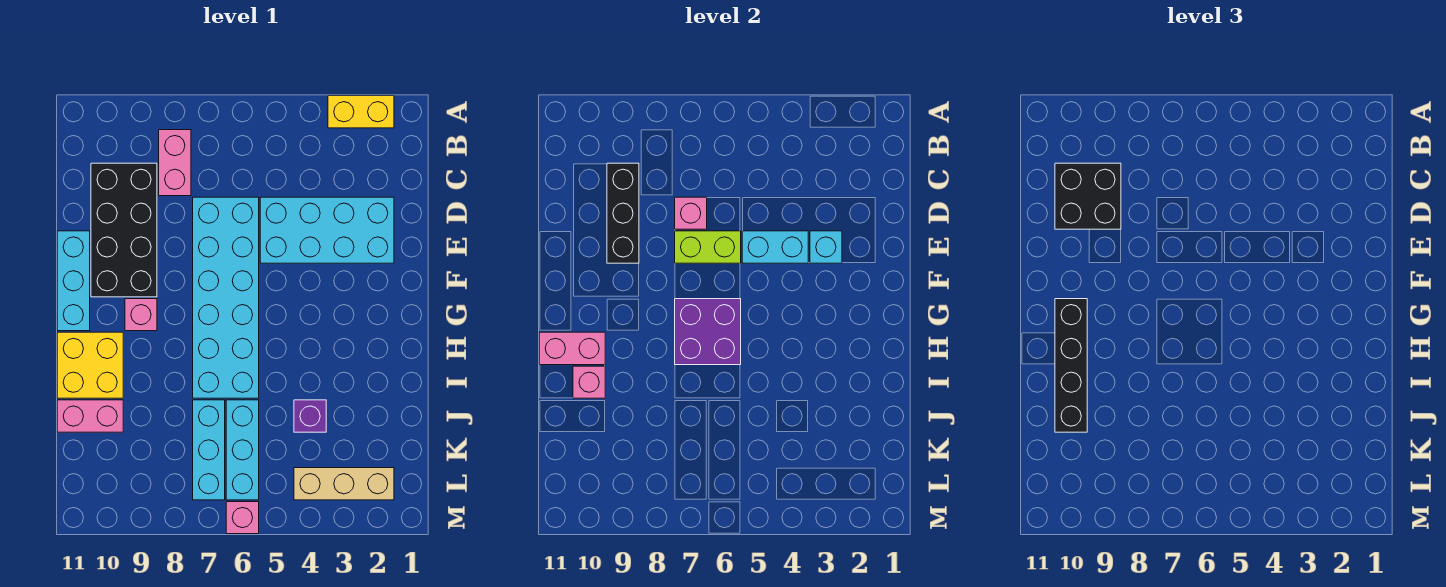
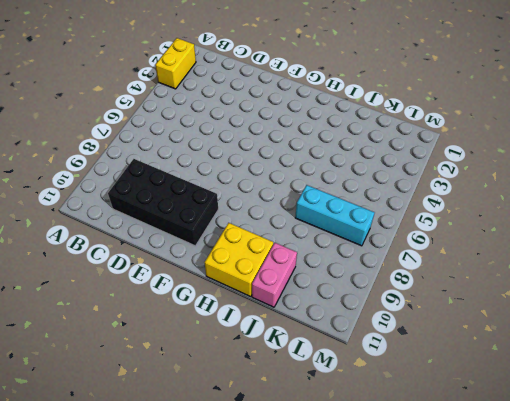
none -> pink brick B8:C8 level 1
none -> cyan brick D2:E5 level 1
none -> cyan brick D6:I7 level 1

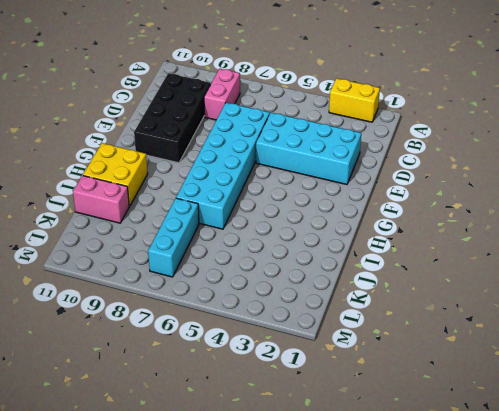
none -> cyan brick E11:G11 level 1
none -> pink brick G9 level 1
none -> purple brick J4 level 1

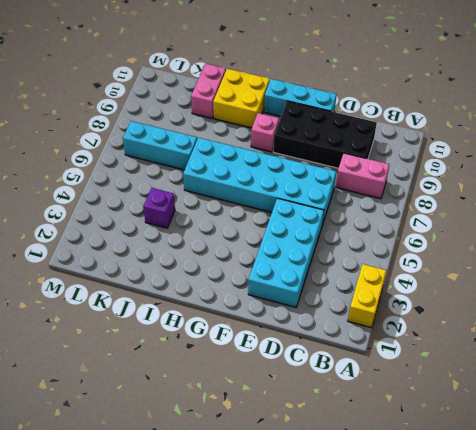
none -> cyan brick J6:L6 level 1
none -> tan brick L2:L4 level 1
none -> pink brick M6 level 1

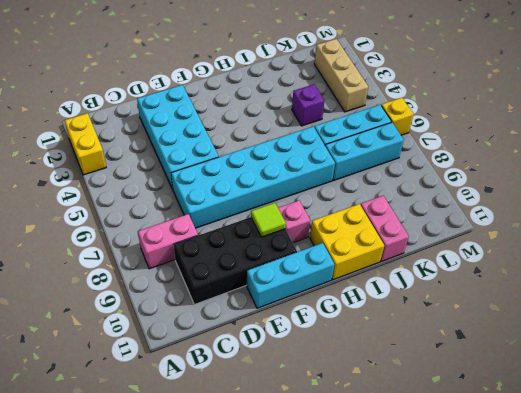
lime tile F9 level 2 -> none
yellow brick M6 level 1 -> pink brick M6 level 1
none -> black brick C9:E9 level 2
none -> pink brick D7 level 2
none -> cyan brick E3 level 2

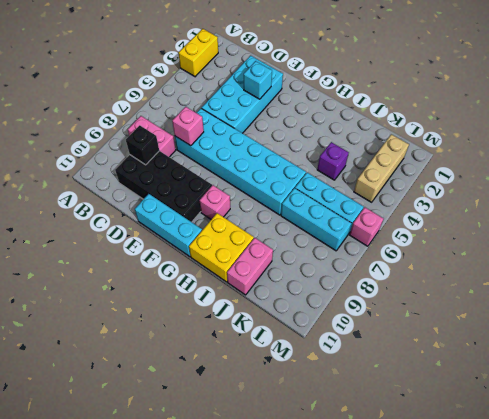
black brick C9 level 2 -> black brick C9:E9 level 2
none -> cyan brick E4:E5 level 2
none -> lime brick E6:E7 level 2
none -> purple brick G6:H7 level 2

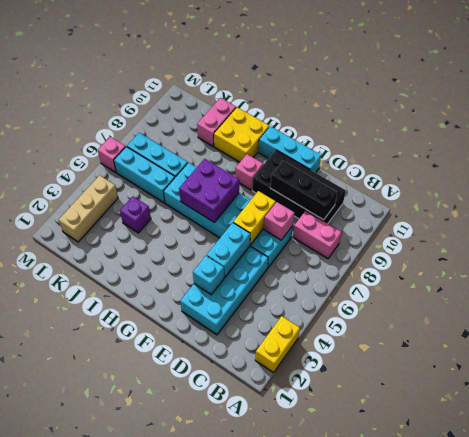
yellow brick E6:E7 level 2 -> lime brick E6:E7 level 2
none -> pink brick H10:H11 level 2
none -> pink brick I10 level 2
none -> black brick C9:D10 level 3

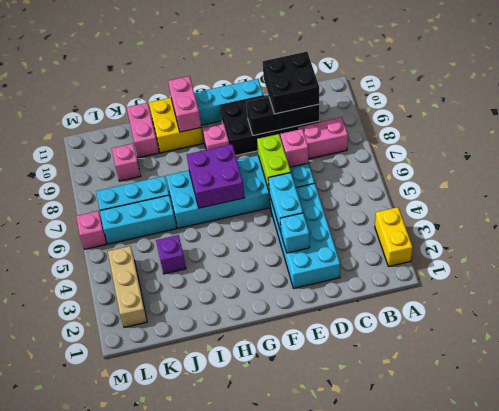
pink brick K9 level 1 -> pink brick I10 level 2
none -> black brick G10:J10 level 3

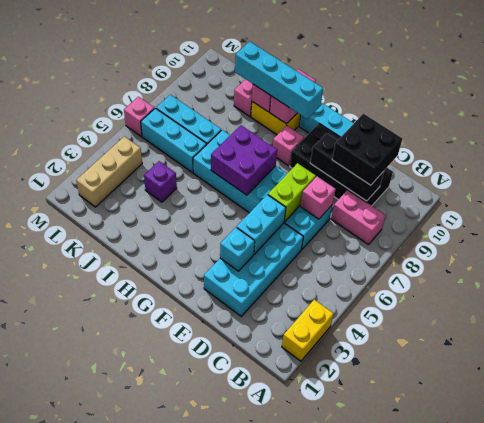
cyan brick G10:J10 level 3 -> black brick G10:J10 level 3

